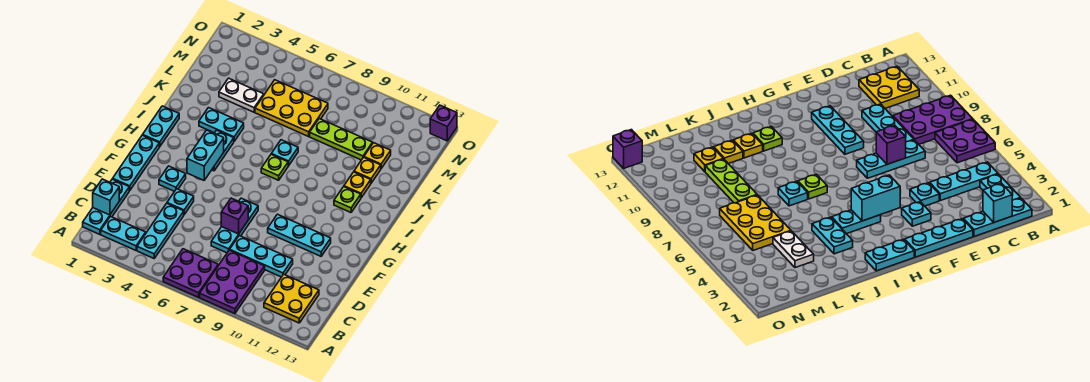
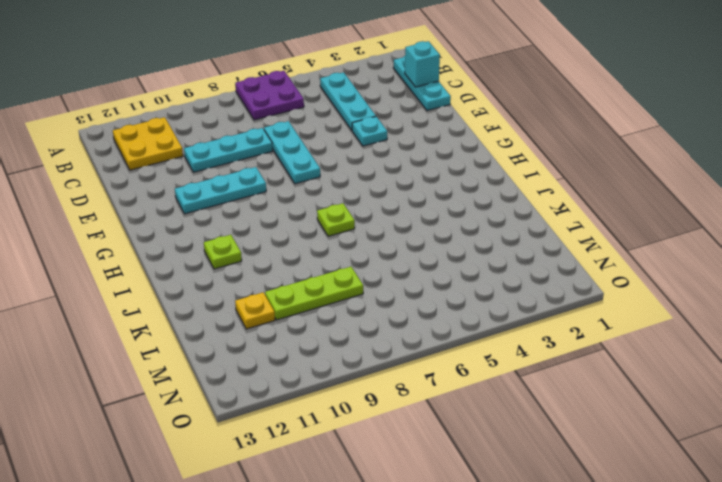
none -> purple plate A8:C9 level 1
none -> cyan plate B2:B3 level 1
none -> cyan plate E1:G1 level 1

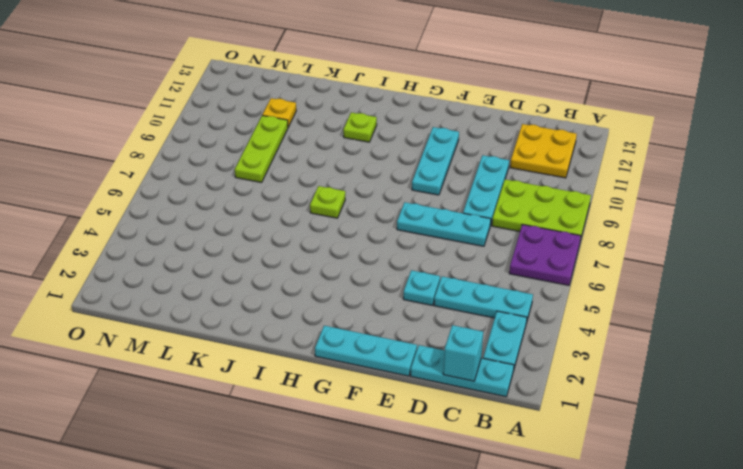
lime plate A8:C9 level 1 -> purple plate A8:C9 level 1
none -> cyan plate F3 level 1
none -> cyan plate H1:I1 level 1
none -> cyan plate H4:I4 level 1

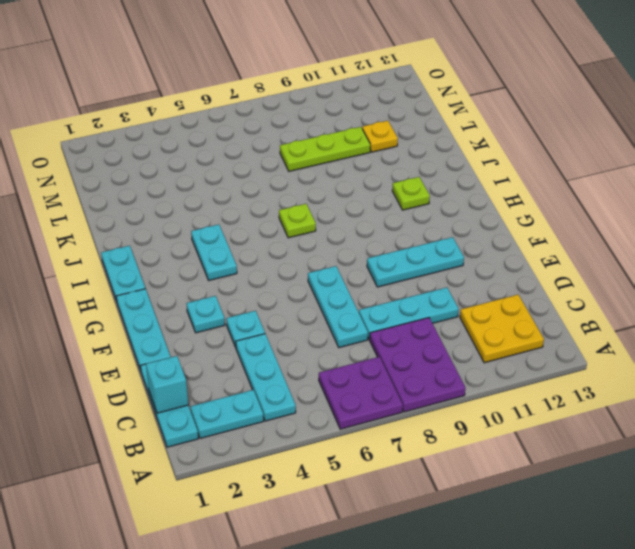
none -> cyan plate J3:J4 level 1
none -> cyan plate J7 level 1
none -> yellow plate J11 level 1

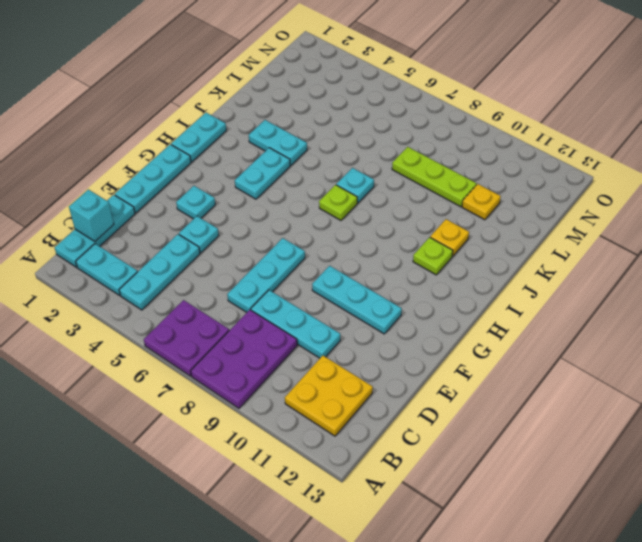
none -> yellow plate K11 level 1
none -> white plate L3:L4 level 1
none -> yellow plate L5:M7 level 1

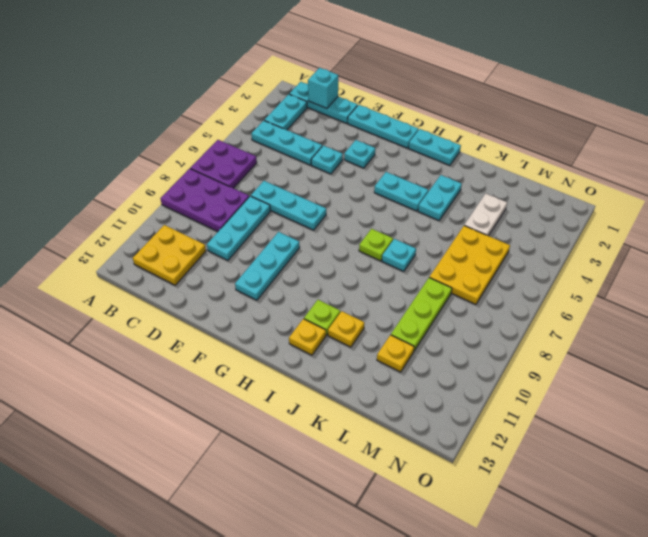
yellow plate I12 level 1 -> yellow plate K11 level 1
none -> purple brick O13 level 1
none -> purple brick E7 level 2
none -> cyan brick G4:H4 level 2

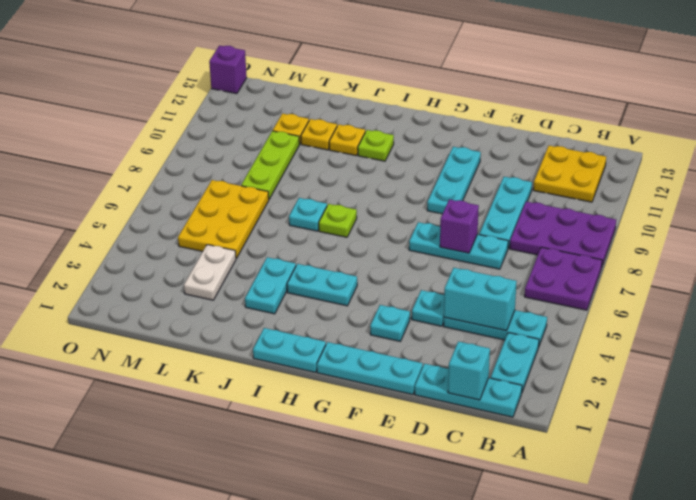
cyan brick C4:D4 level 2 -> cyan brick G4:H4 level 2

